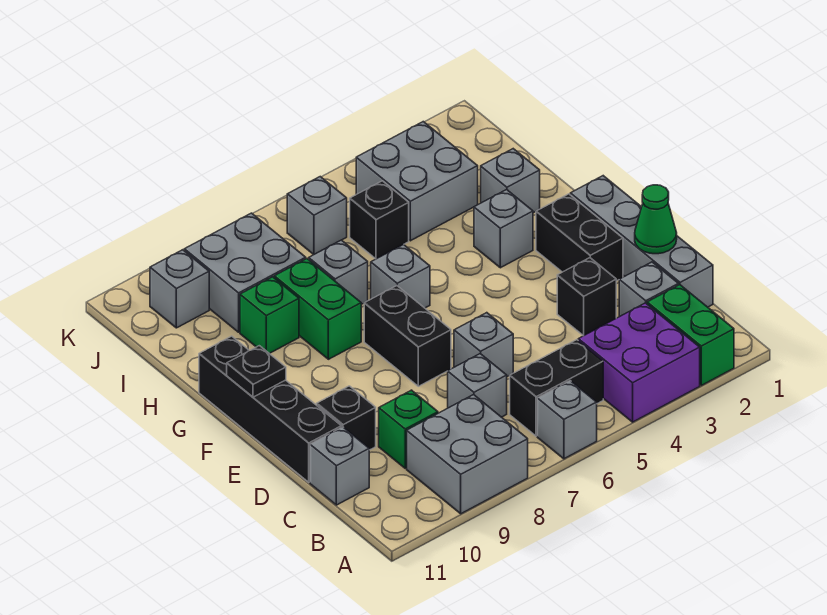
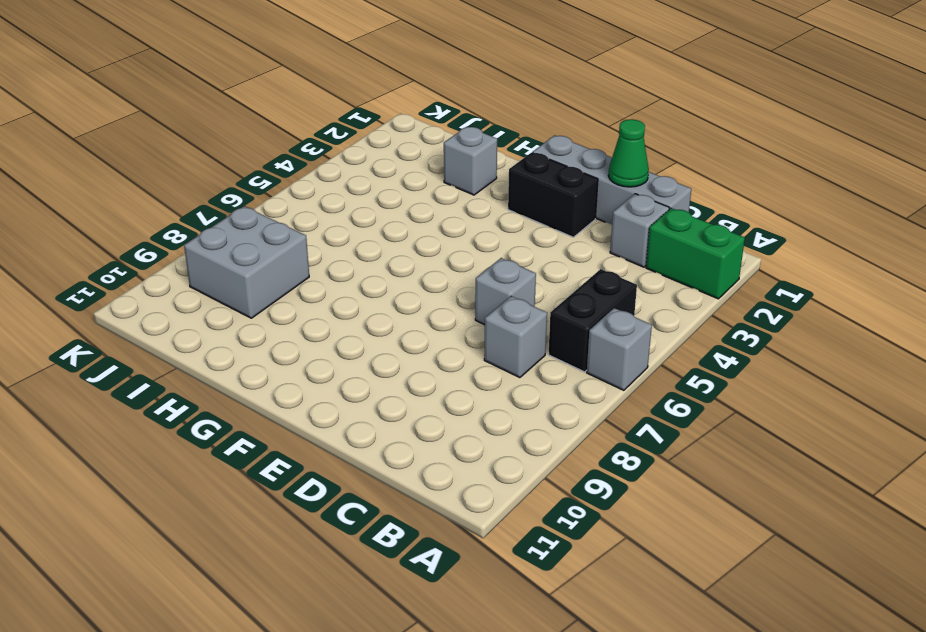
none -> purple brick A3:B4 level 1
none -> grey brick A8:B9 level 1
none -> green brick C9 level 1

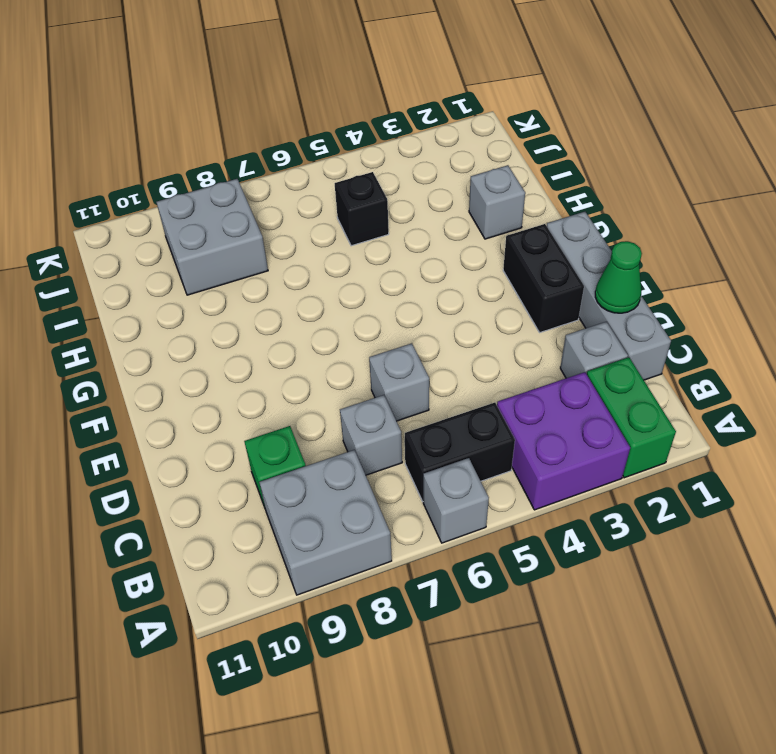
none -> grey brick C11 level 1
none -> black brick D3 level 1
none -> black brick D10 level 1

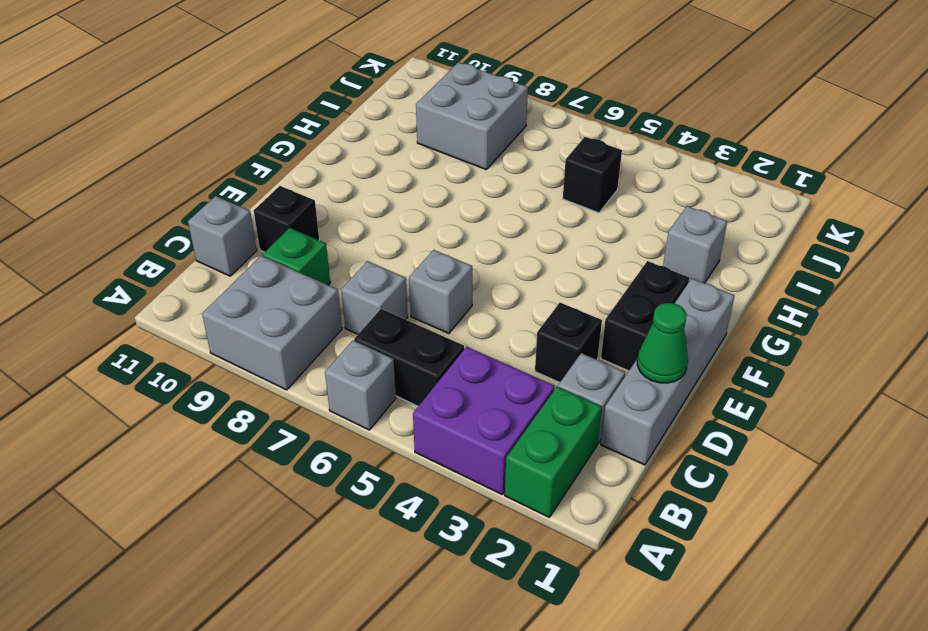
none -> black brick D11:G11 level 1
none -> black brick E7:F7 level 1
none -> grey brick G3 level 1

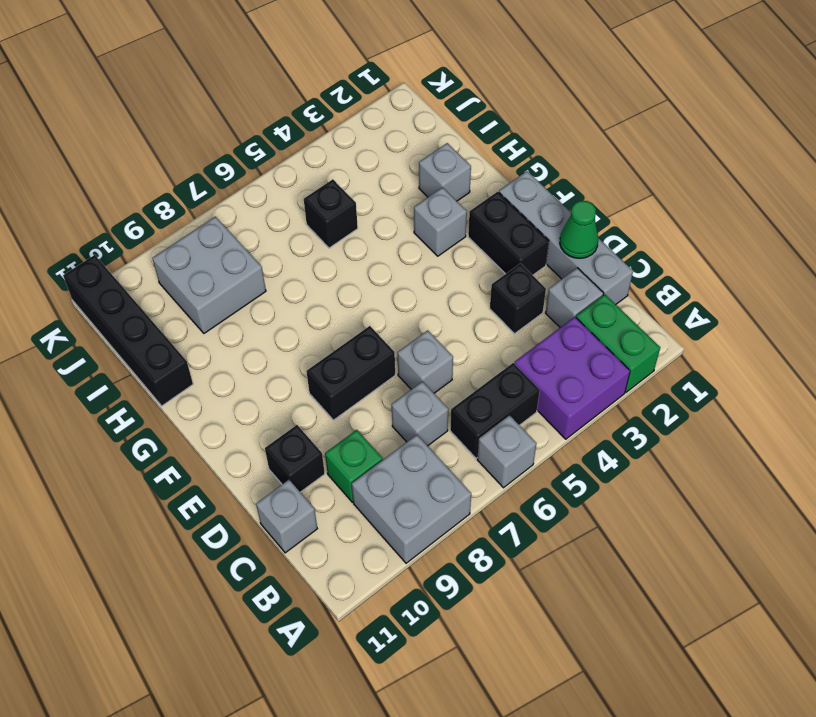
black brick E7:E8 level 1 -> black brick E7:F7 level 1
black brick H11:K11 level 1 -> black brick D11:G11 level 1
none -> grey brick G6 level 1
none -> green brick G8:H8 level 1
none -> grey brick H7 level 1

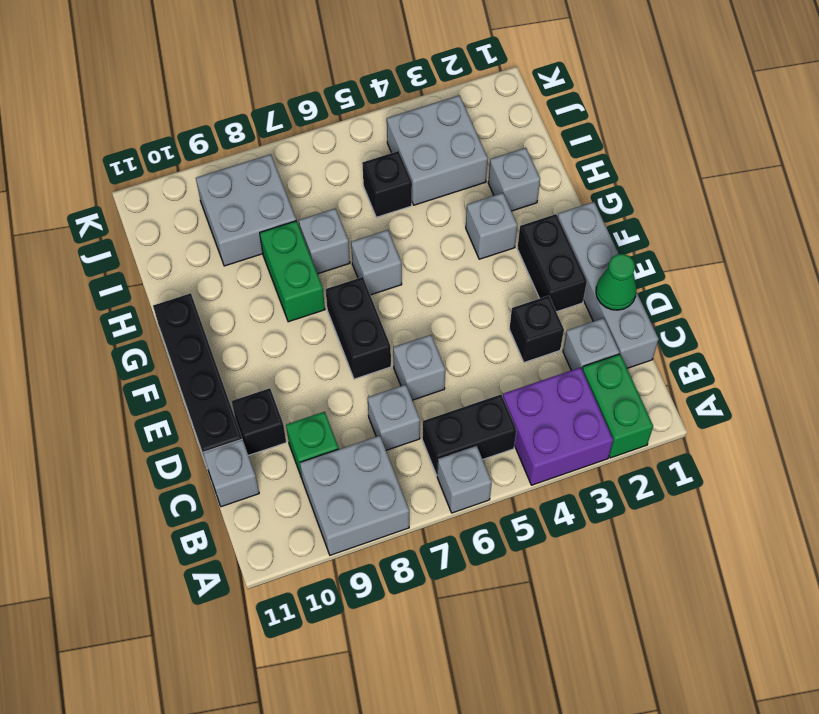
none -> green brick H9 level 1
none -> grey brick J6 level 1
none -> grey brick J10 level 1

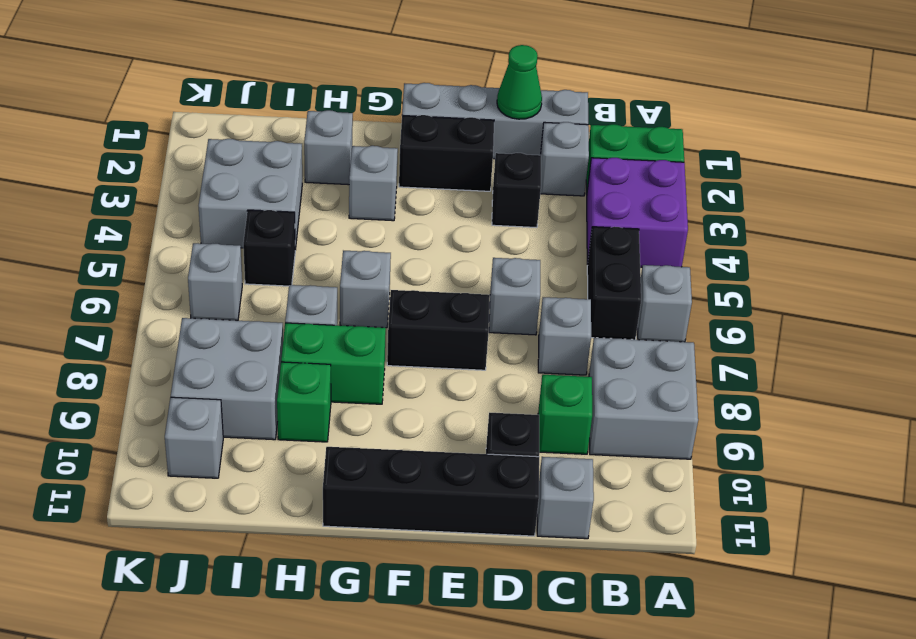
none -> black plate F11 level 2

